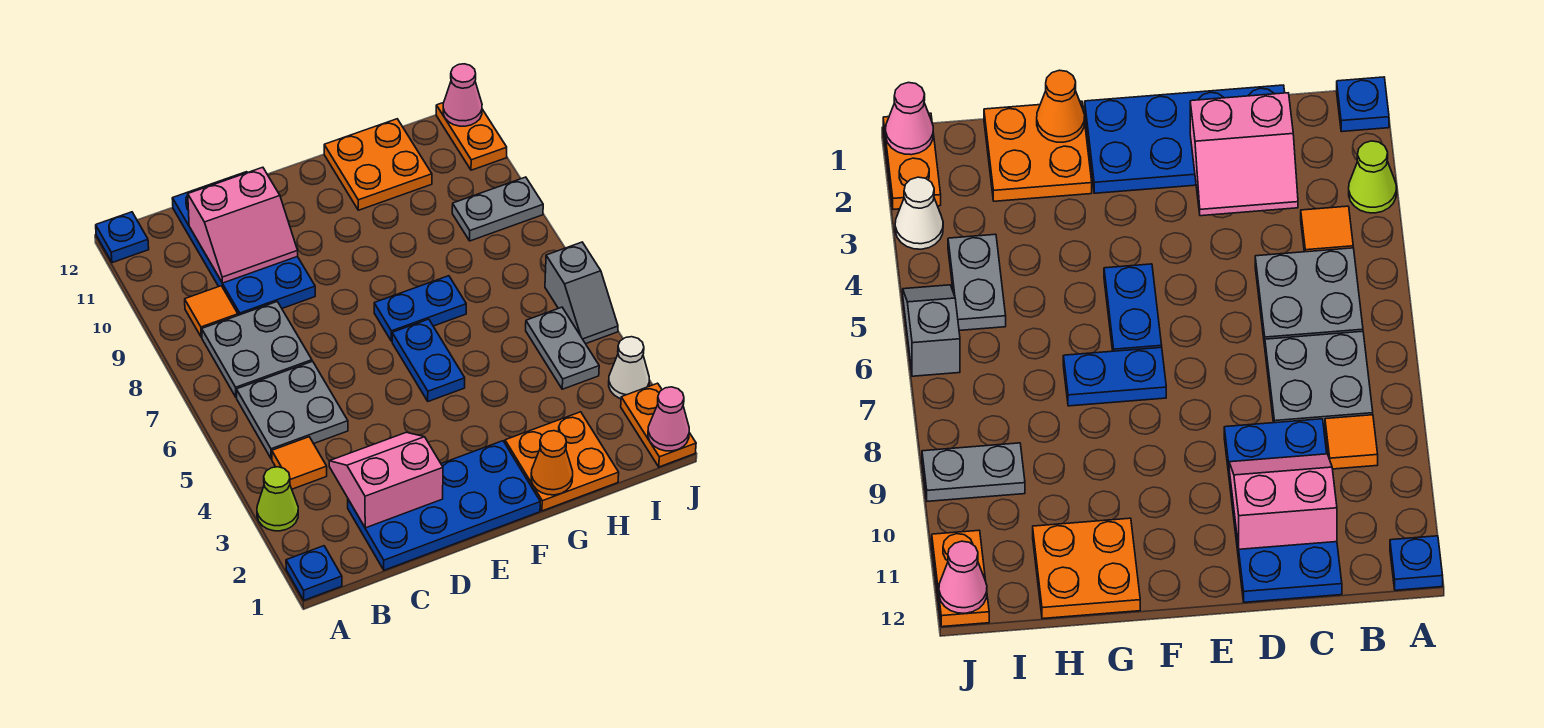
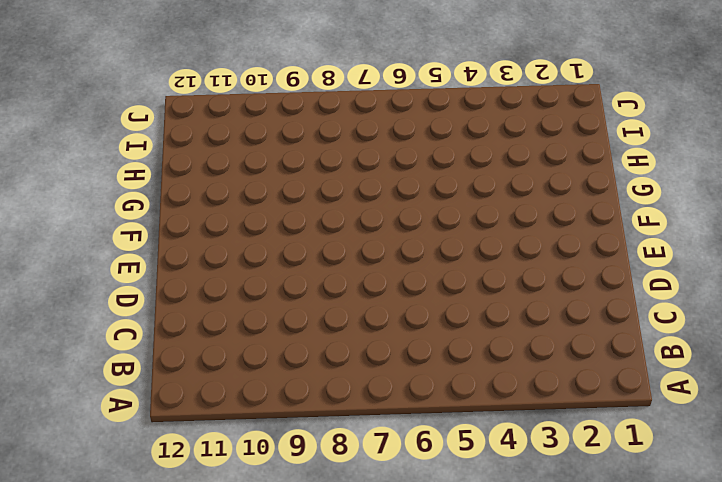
none -> blue plate A1 level 1
none -> lime cone A3 level 1
none -> blue plate A12 level 1

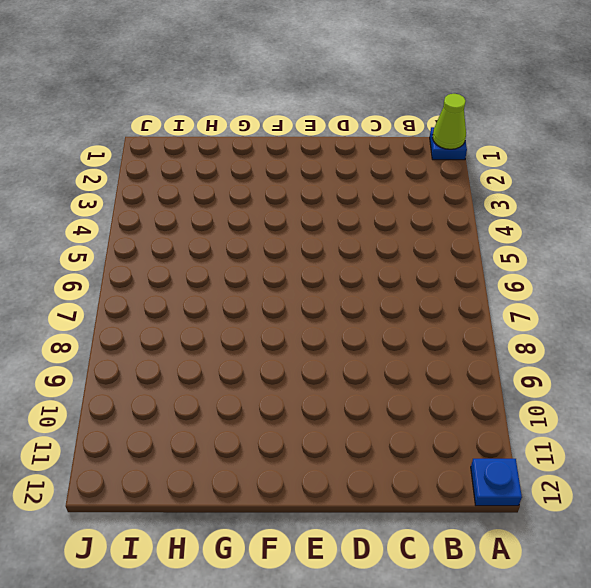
lime cone A1 level 2 -> lime cone A3 level 1
none -> orange tile B4 level 1
none -> grey plate B5:C6 level 1
none -> grey plate B7:C8 level 1

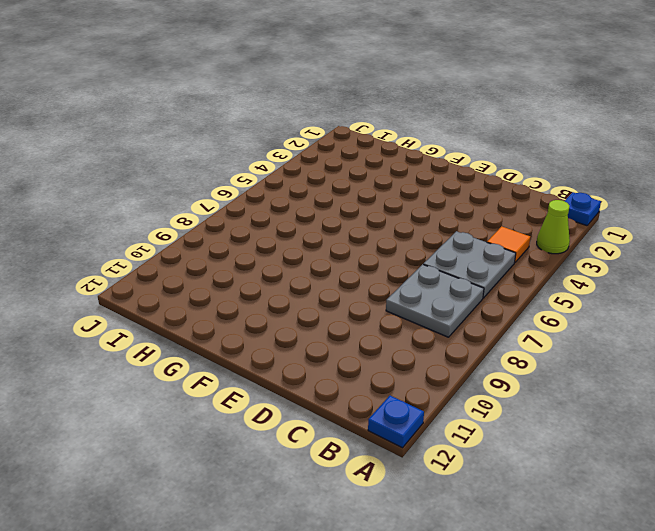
none -> orange tile B9 level 1
none -> blue plate C1:F2 level 1
none -> blue plate C9:D12 level 1

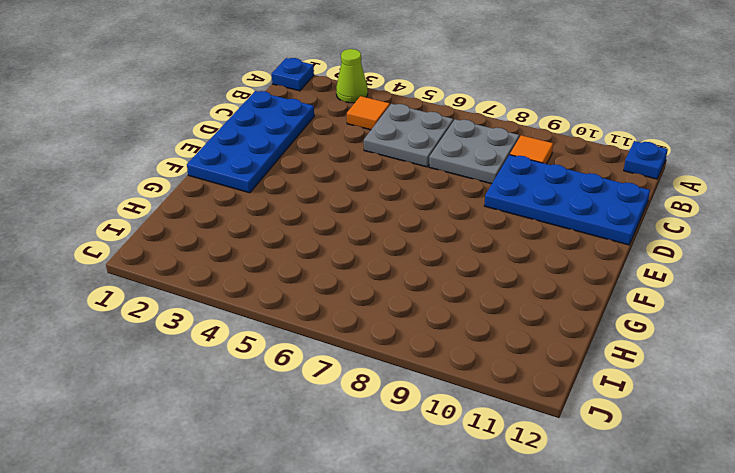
none -> blue plate F5:F6 level 1
none -> blue plate F7:G7 level 1
none -> orange plate G1:H2 level 1

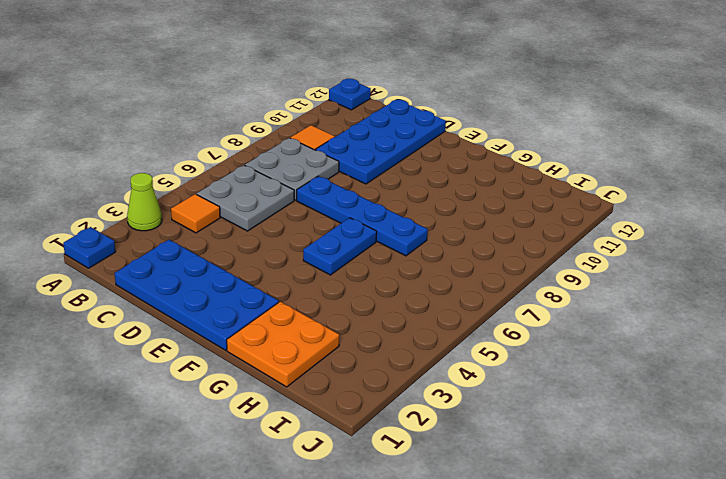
blue plate D7:G7 level 1 -> blue plate F7:G7 level 1
none -> orange plate G11:H12 level 1
none -> grey plate I4:I5 level 1
none -> grey plate I9:J9 level 1

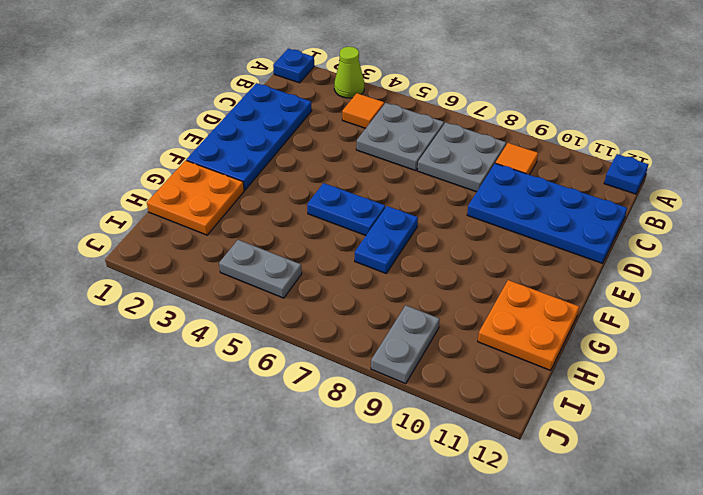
none -> orange plate J1:J2 level 1
none -> white cone J3 level 1
none -> grey slope J5:J6 level 1 top 6

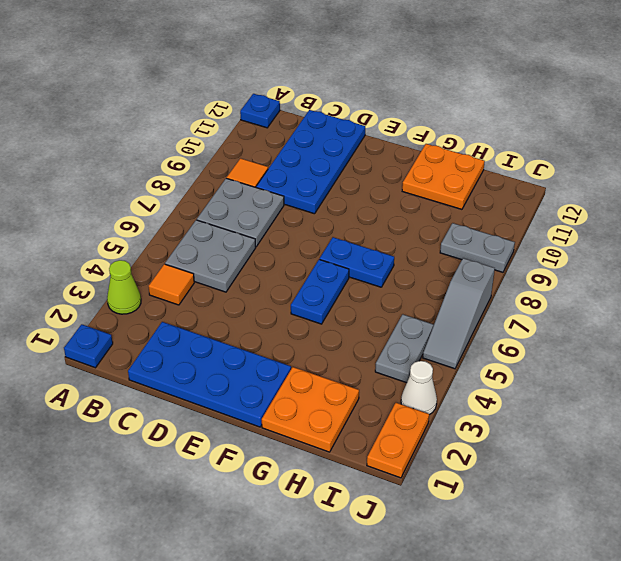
grey slope J5:J7 level 1 top 7 -> grey slope J5:J6 level 1 top 6
none -> orange plate J11:J12 level 1
none -> pink slope C2:D3 level 2 top 2
none -> pink slope C10:D11 level 2 top 11

